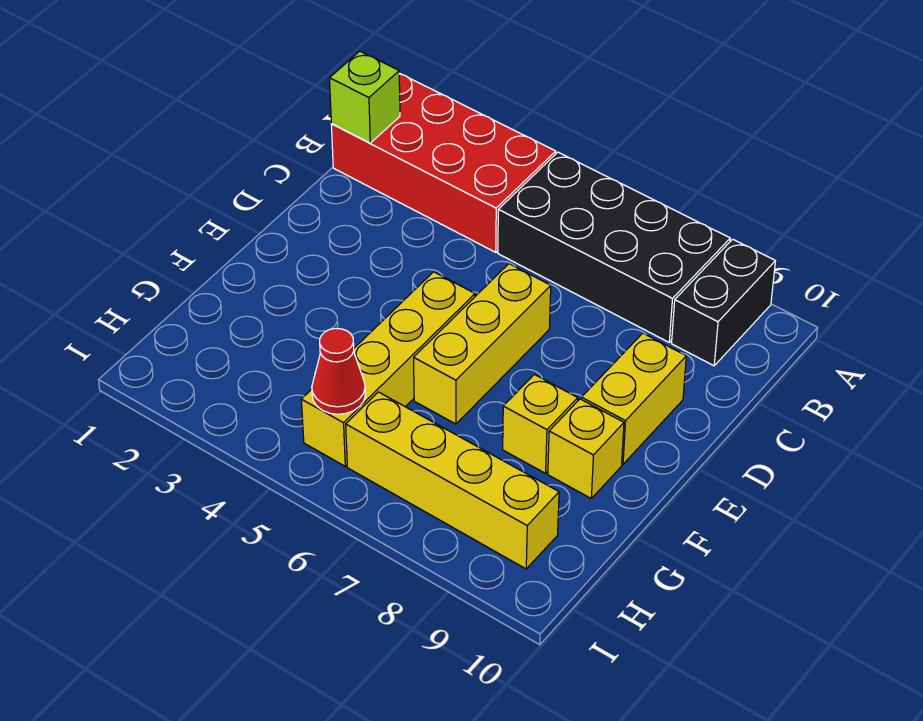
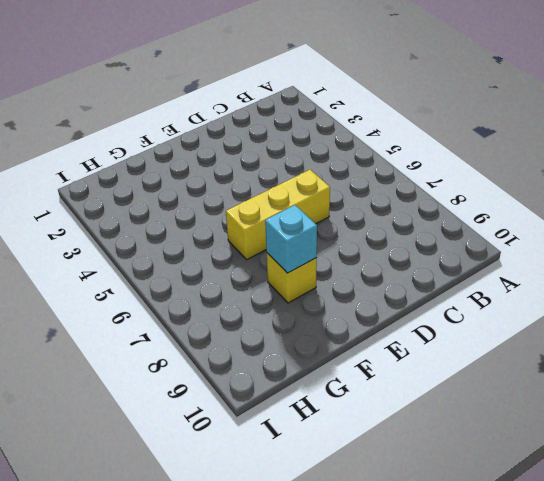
cyan brick F8 level 2 -> none
none -> red brick A1:B4 level 1
none -> black brick A5:B8 level 1

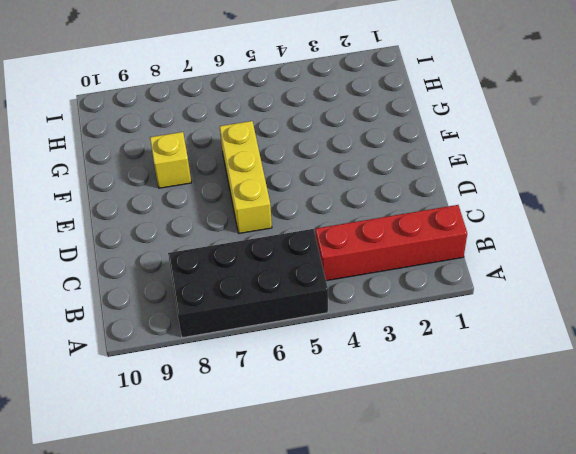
red brick B1:B4 level 1 -> red brick A1:B4 level 1
none -> black brick A9:B9 level 1
none -> yellow brick D9:E9 level 1

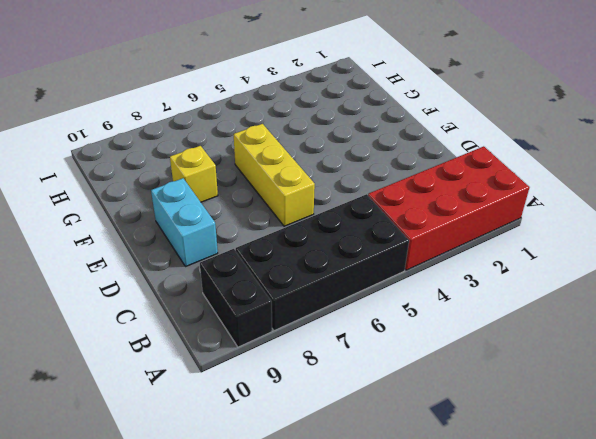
cyan brick D9:E9 level 1 -> yellow brick D9:E9 level 1
none -> yellow brick E5:H5 level 1
none -> yellow brick F9 level 1

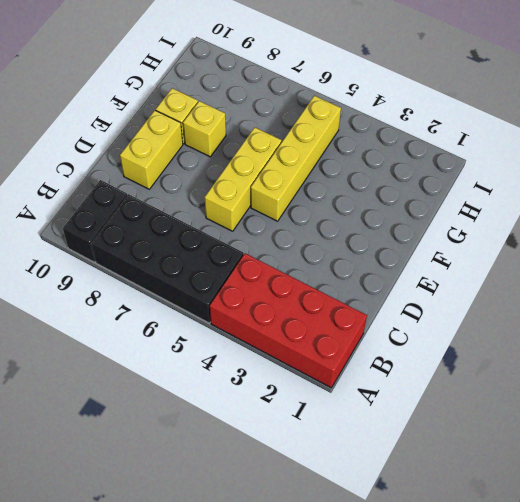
none -> yellow brick H6:H9 level 1
none -> lime brick B1 level 2

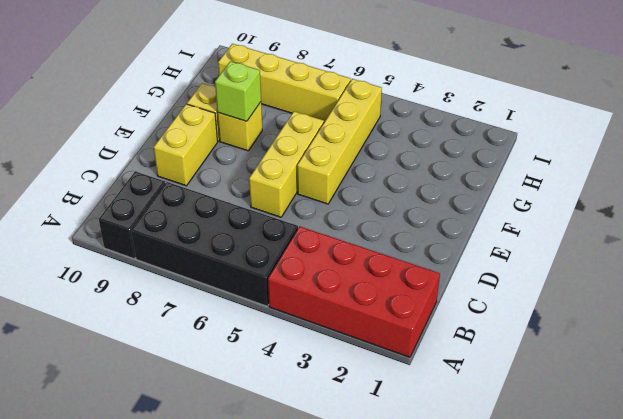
lime brick F8 level 2 -> lime brick B1 level 2
none -> red cone H5 level 2

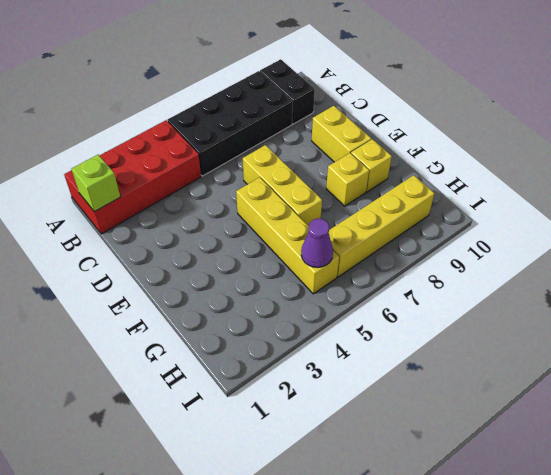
purple cone H5 level 2 -> red cone H5 level 2

